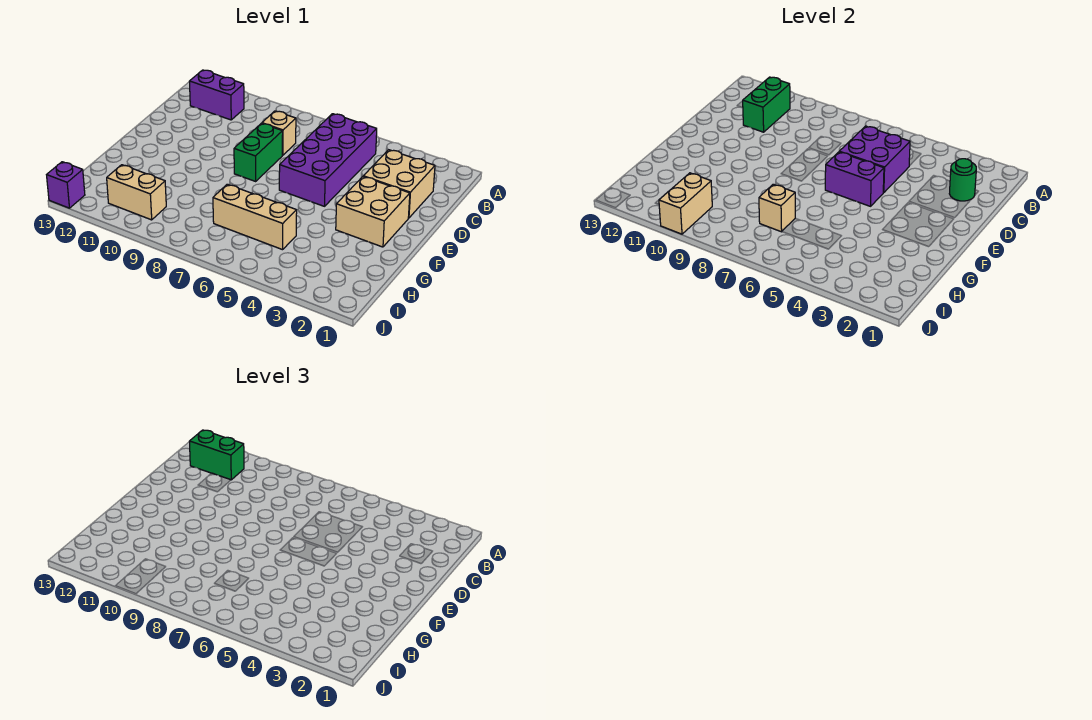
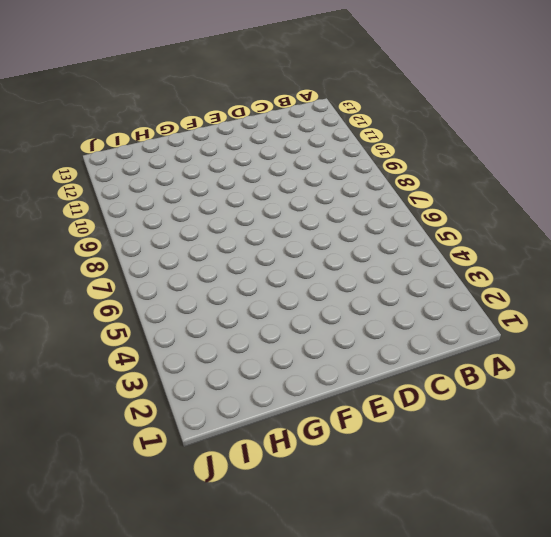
none -> purple brick B5:E6 level 1
none -> purple brick B11:B12 level 1
none -> tan brick C2:D3 level 1

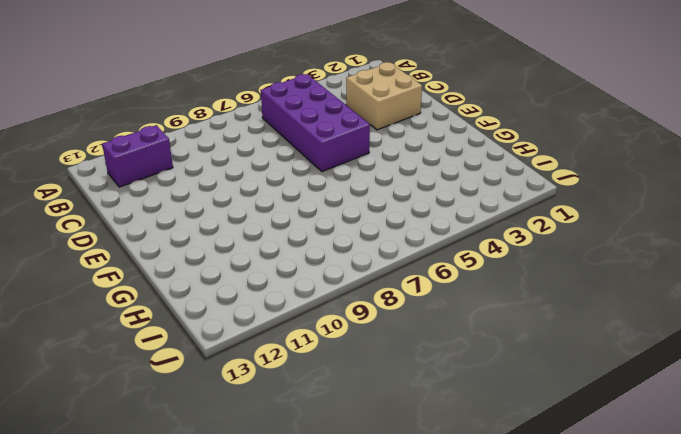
none -> tan brick C8 level 1
none -> green brick D8:E8 level 1
none -> tan brick E2:F3 level 1

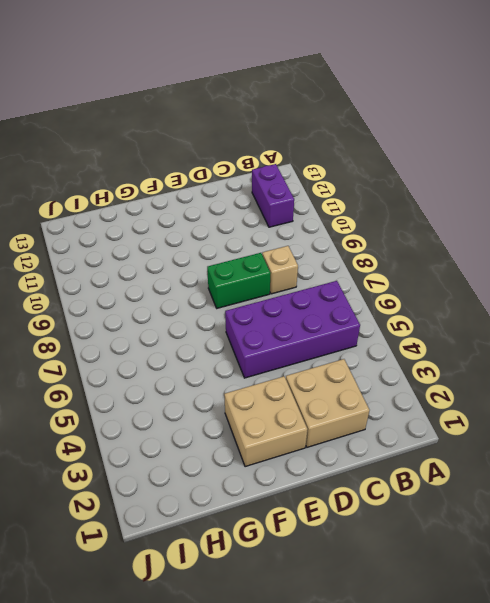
none -> tan brick H5:H7 level 1
none -> tan brick I10:I11 level 1
none -> purple brick J13 level 1

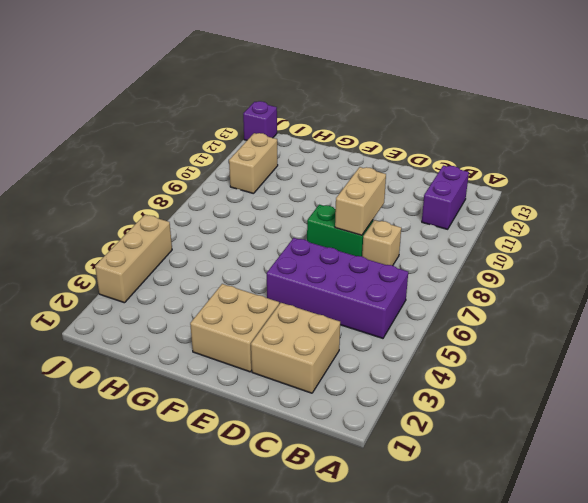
tan brick D8:D9 level 2 -> tan brick I10:J10 level 2
tan brick J3:J5 level 1 -> tan brick H5:H7 level 1
none -> green brick B11:C11 level 2
none -> green round brick C2 level 2
none -> purple brick C5:D6 level 2

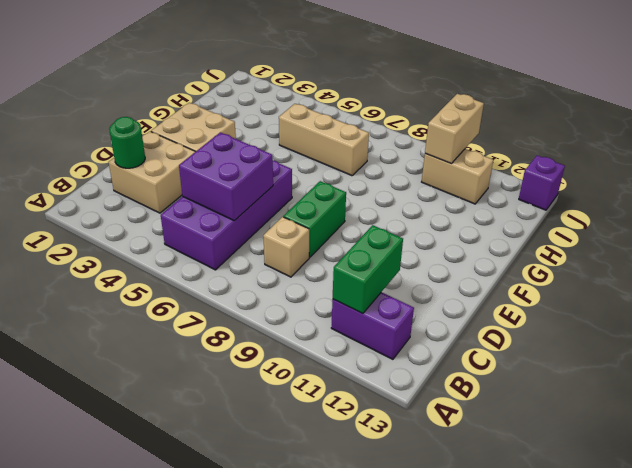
none -> purple brick E5:E6 level 2
none -> tan brick H7 level 2
none -> green brick B11:B12 level 3

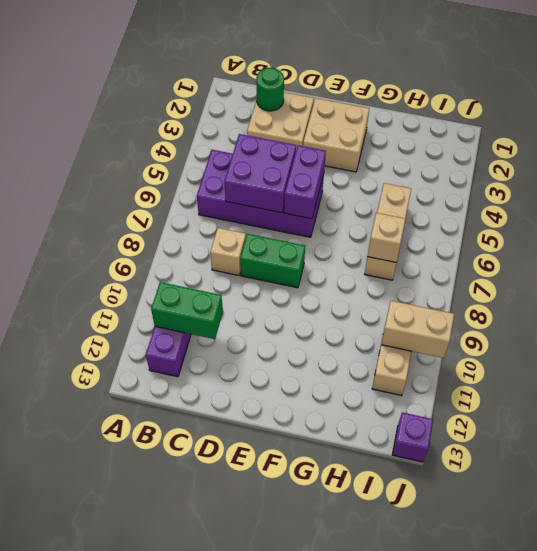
none -> green brick B11:B12 level 3

